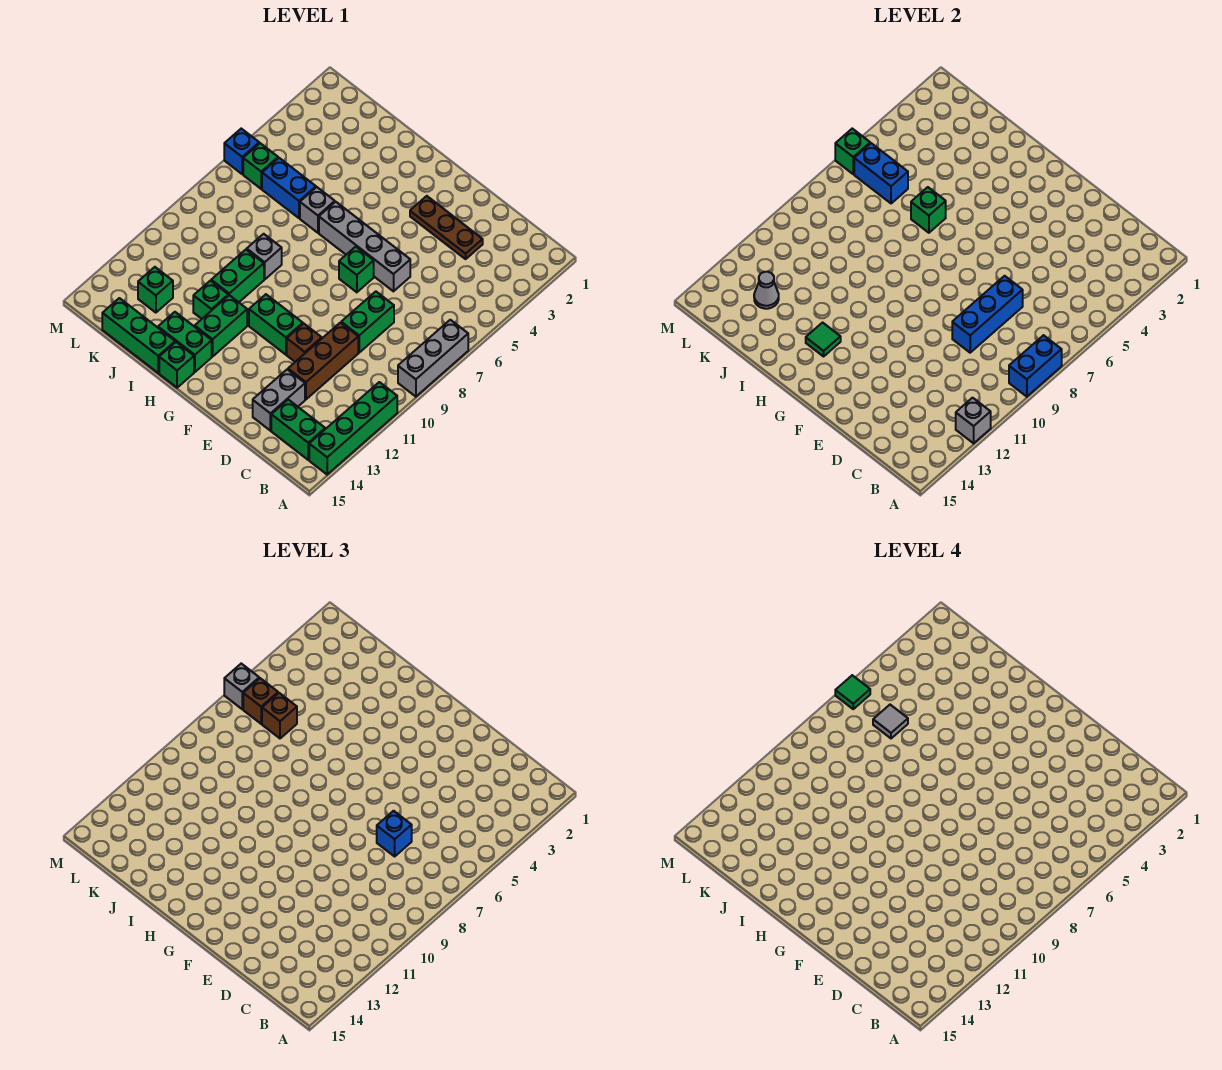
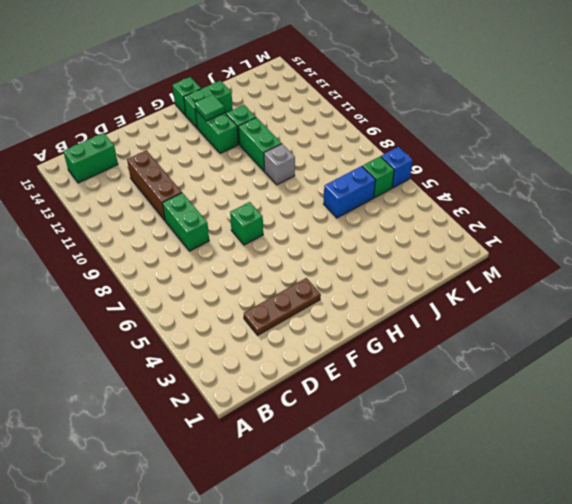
none -> grey brick A7:A9 level 1
none -> green brick A11:A14 level 1
none -> grey brick D13:D14 level 1
none -> grey brick E6:H6 level 1

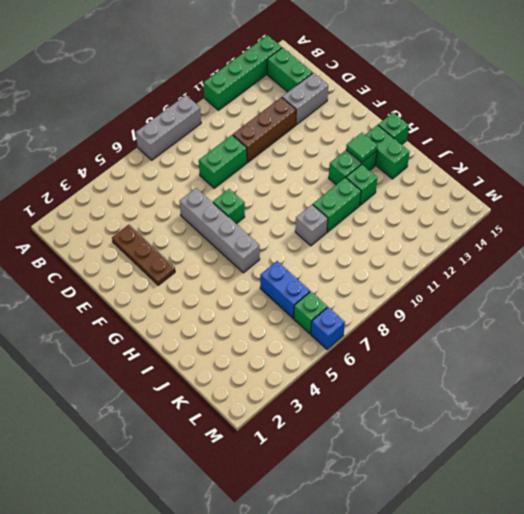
none -> brown brick E11 level 1
none -> green brick F11:G11 level 1
none -> grey brick I6 level 1
none -> green brick I15:K15 level 1

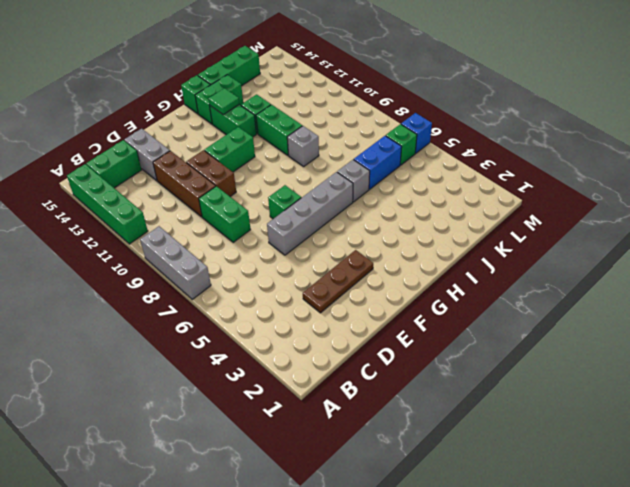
brown brick E10:E11 level 1 -> brown brick E11 level 1
none -> green brick K13 level 1
none -> blue brick A8:A9 level 2
none -> grey brick A12 level 2
none -> blue brick D7:D9 level 2

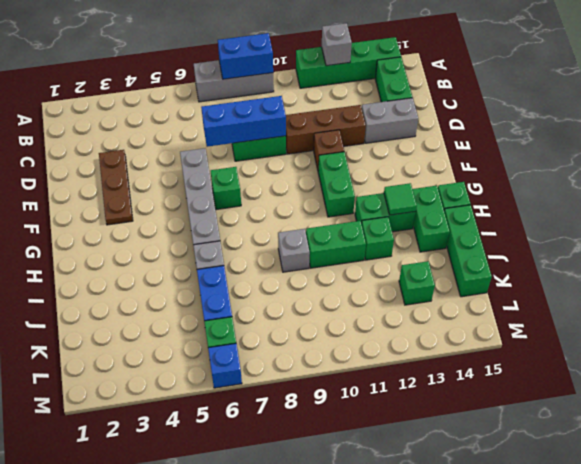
none -> green brick I6 level 2
none -> blue brick K6:L6 level 2
none -> grey cone K13 level 2
none -> green brick M6 level 2

